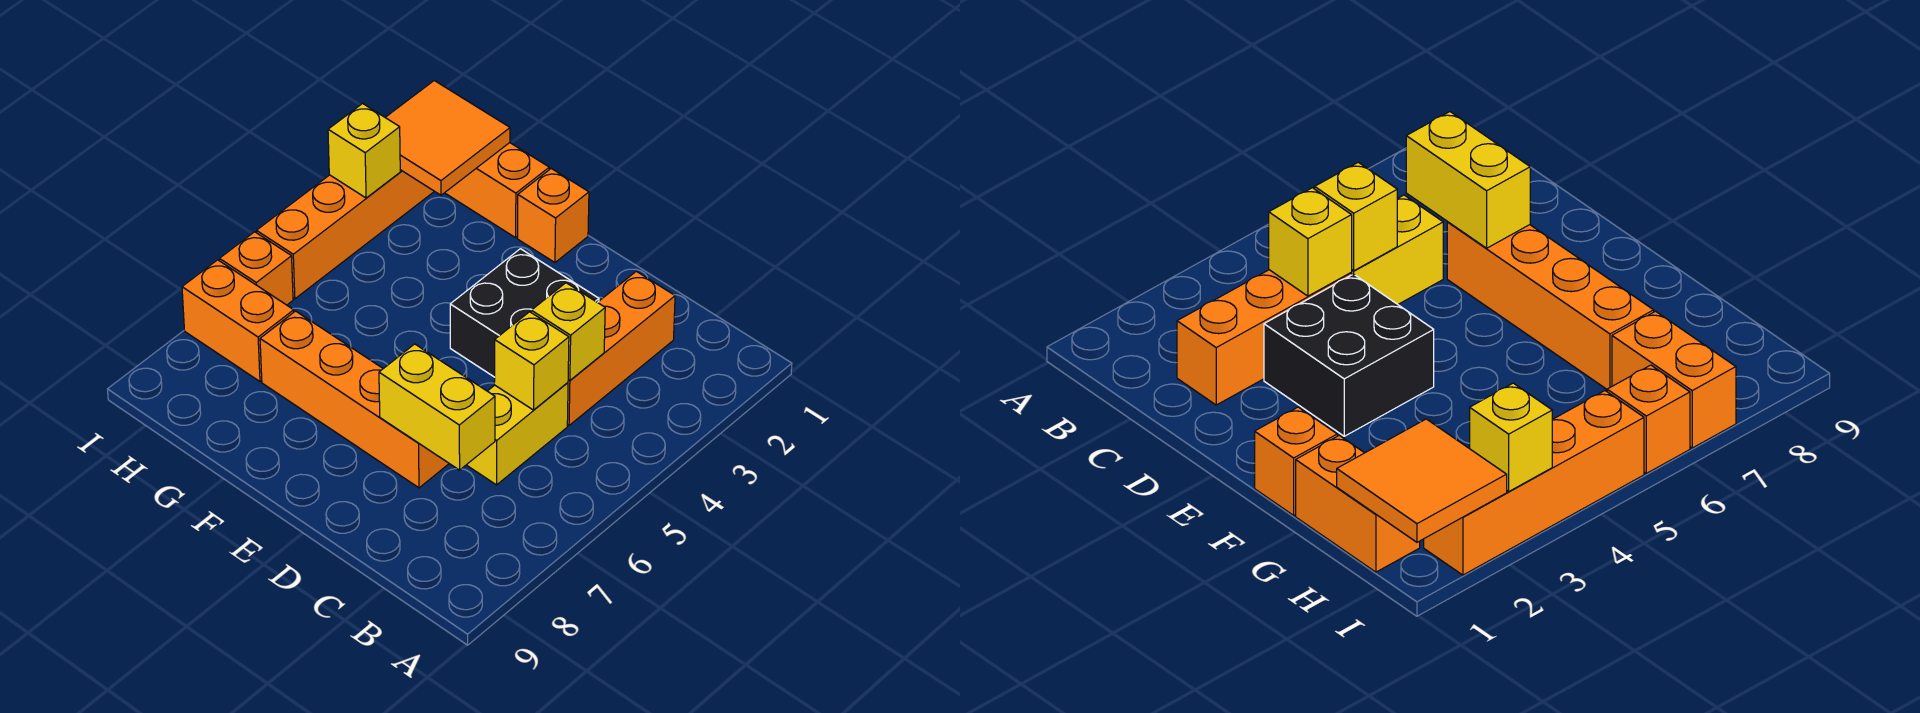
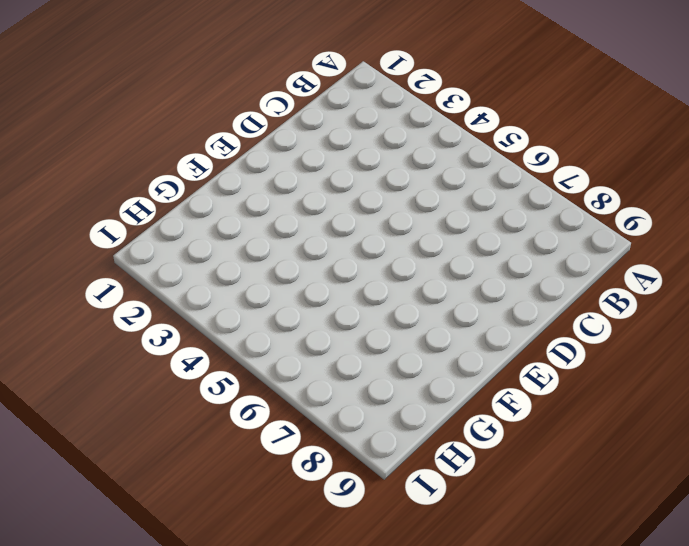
none -> orange brick C2:C4 level 1
none -> yellow brick C5:C6 level 1
none -> black brick D3:E4 level 1

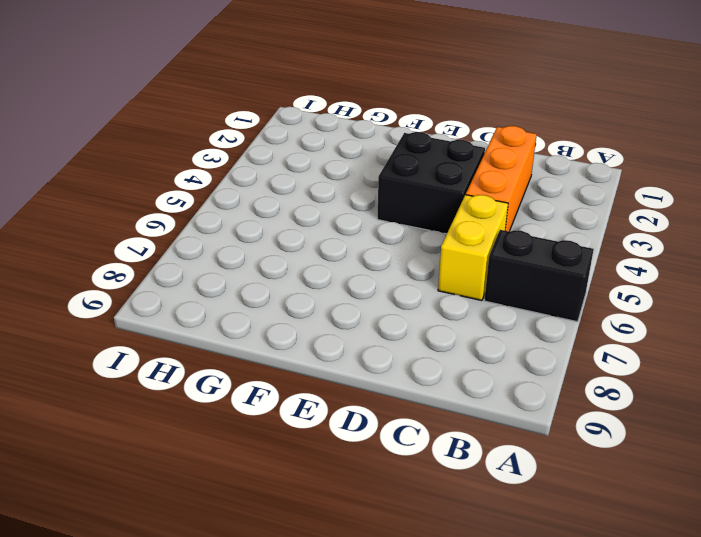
black brick A6:B6 level 1 -> none
none -> orange brick D7:G7 level 1
none -> orange brick F1 level 1
none -> orange brick G1:H1 level 1

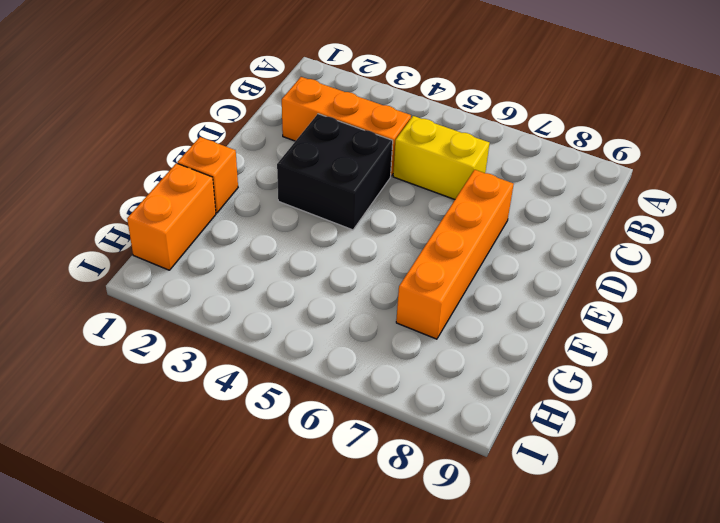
none -> orange brick H7:I7 level 1
none -> orange brick I2:I5 level 1
none -> orange brick I6 level 1

